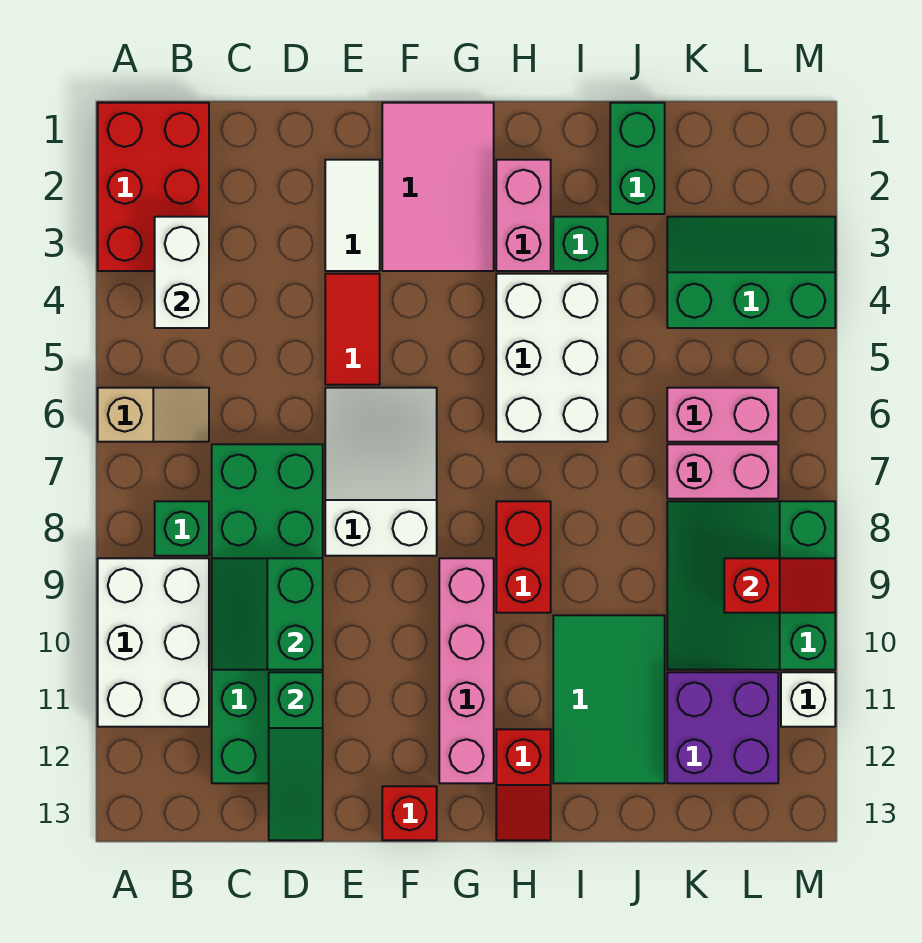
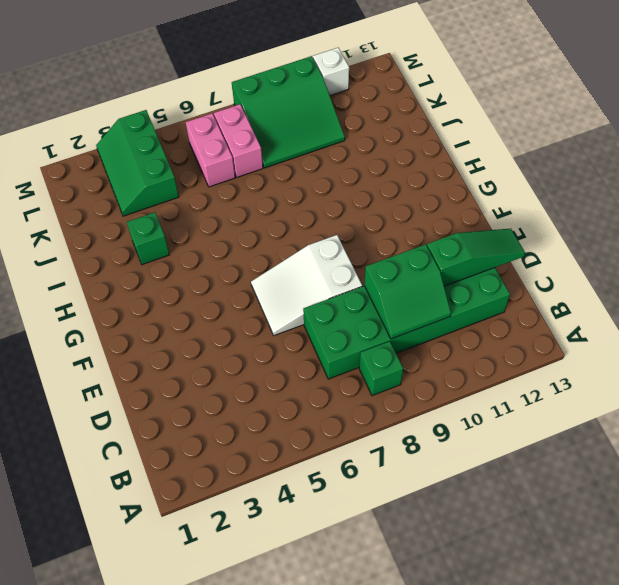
none -> red brick A1:B3 level 1
none -> tan slope A6:B6 level 1 top A
none -> white brick A9:B11 level 1

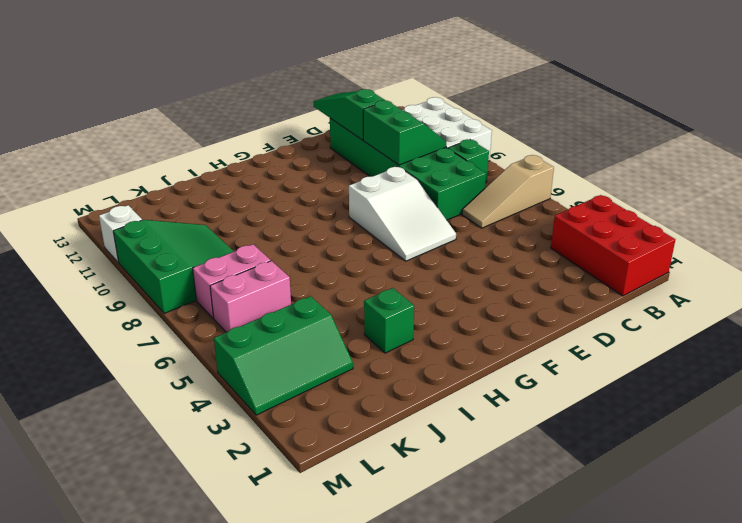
tan slope A6:C6 level 1 top A -> tan slope A6:B6 level 1 top A
none -> white tile E2:E3 level 1
none -> red tile E4:E5 level 1
none -> pink tile F1:G3 level 1

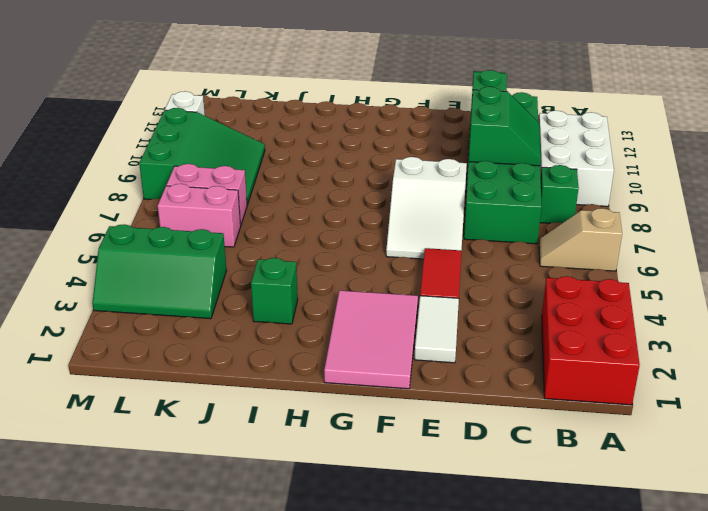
none -> red brick F13 level 1
none -> pink brick G9:G12 level 1
none -> pink brick H2:H3 level 1

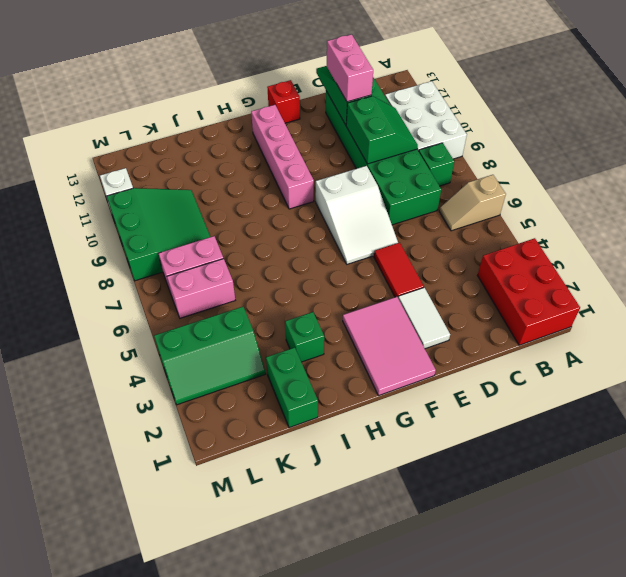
pink brick D11:D12 level 3 -> pink brick H2:H3 level 1
none -> white brick H4:I6 level 1
none -> red brick H8:H9 level 1
none -> red slope H12:H13 level 1 top 12

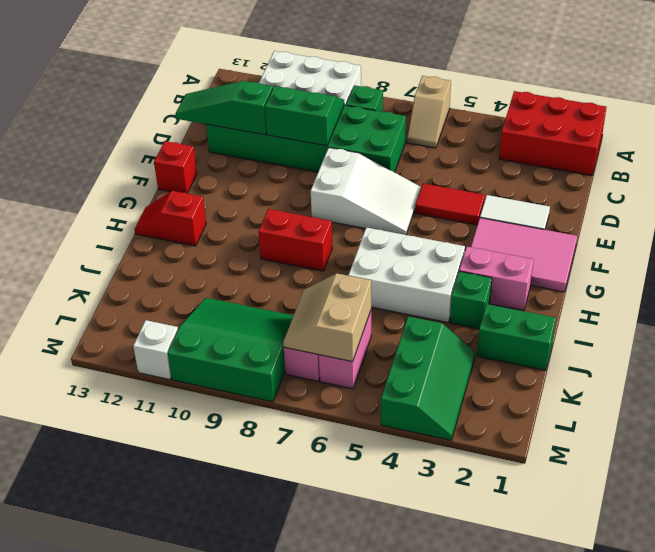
tan slope K6:L7 level 2 top 6 -> none
none -> pink brick G9:G12 level 1
none -> green tile I10:J12 level 1
none -> purple brick K11:L12 level 1

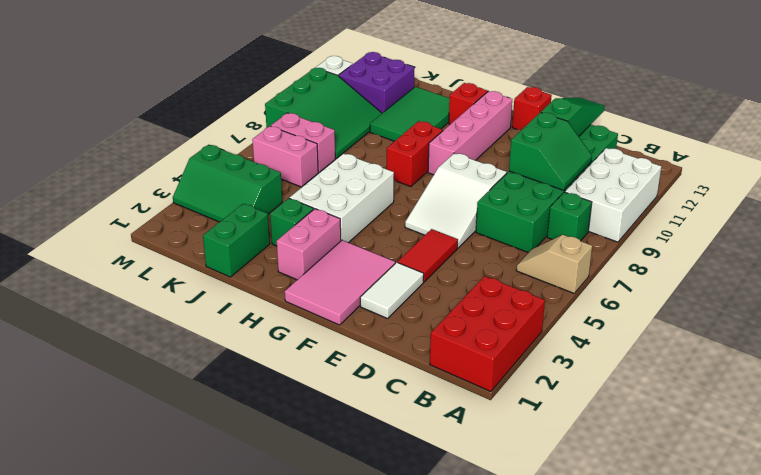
none -> white brick B3:B4 level 2
none -> red slope L9:M9 level 2 top L

